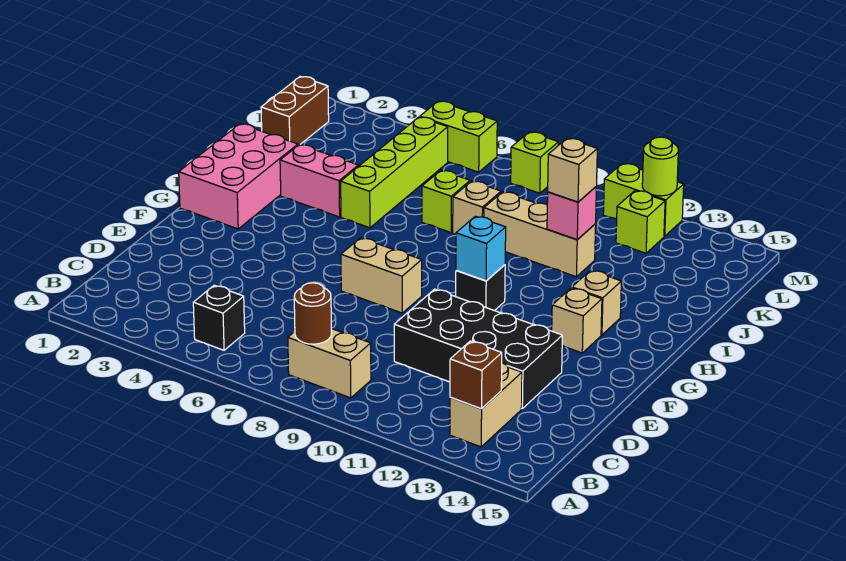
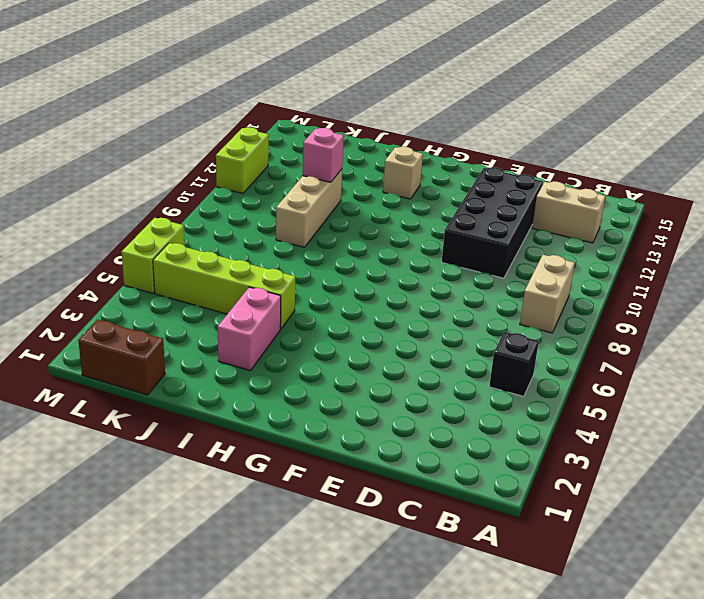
none -> tan brick F7:F8 level 1
none -> pink brick G1:I2 level 1
none -> black brick G10 level 1

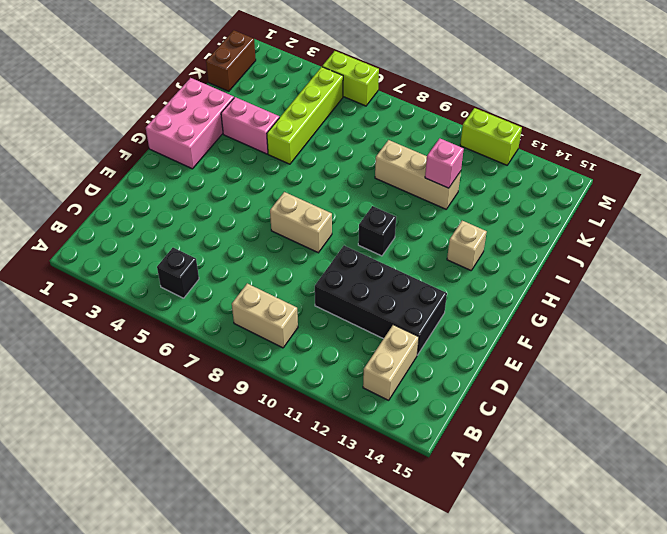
none -> tan brick G13 level 1
none -> lime brick J7 level 1
none -> tan brick J8 level 1

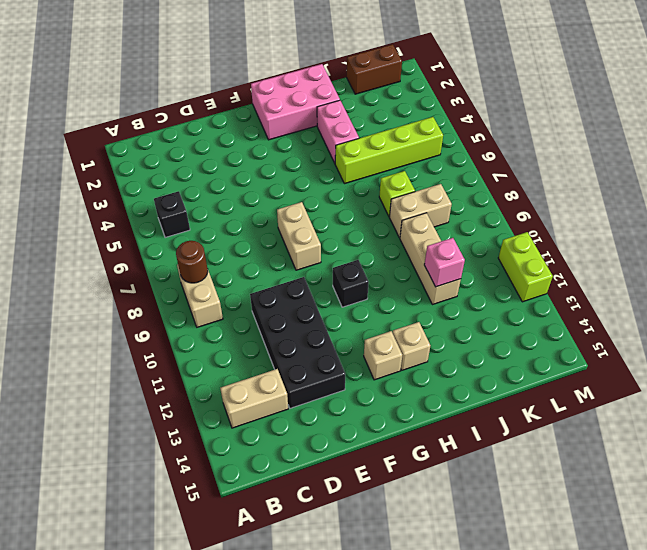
tan brick J8:K8 level 1 -> tan brick J8 level 1
none -> lime brick L12 level 1
none -> lime brick M5:M6 level 1
none -> lime brick M8 level 1

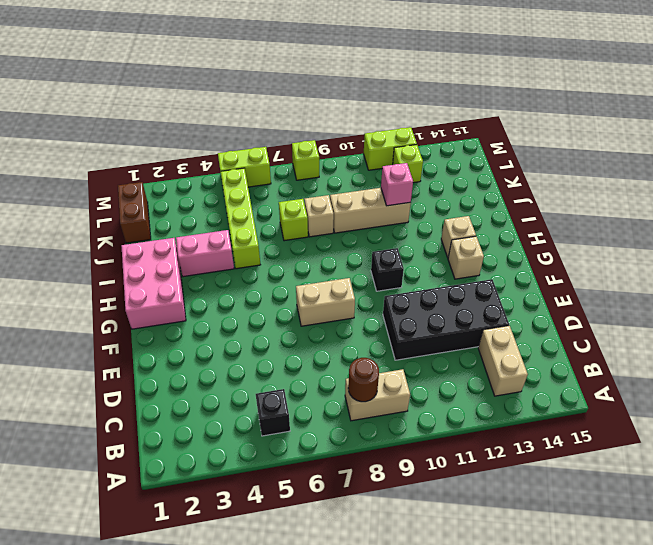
none -> brown brick B13 level 2
none -> cyan brick G10 level 2
none -> lime round brick M12 level 2

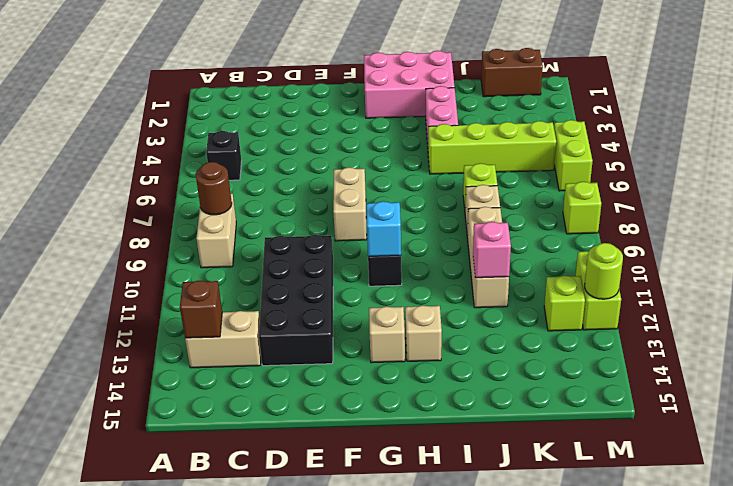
none -> tan brick J11 level 3

